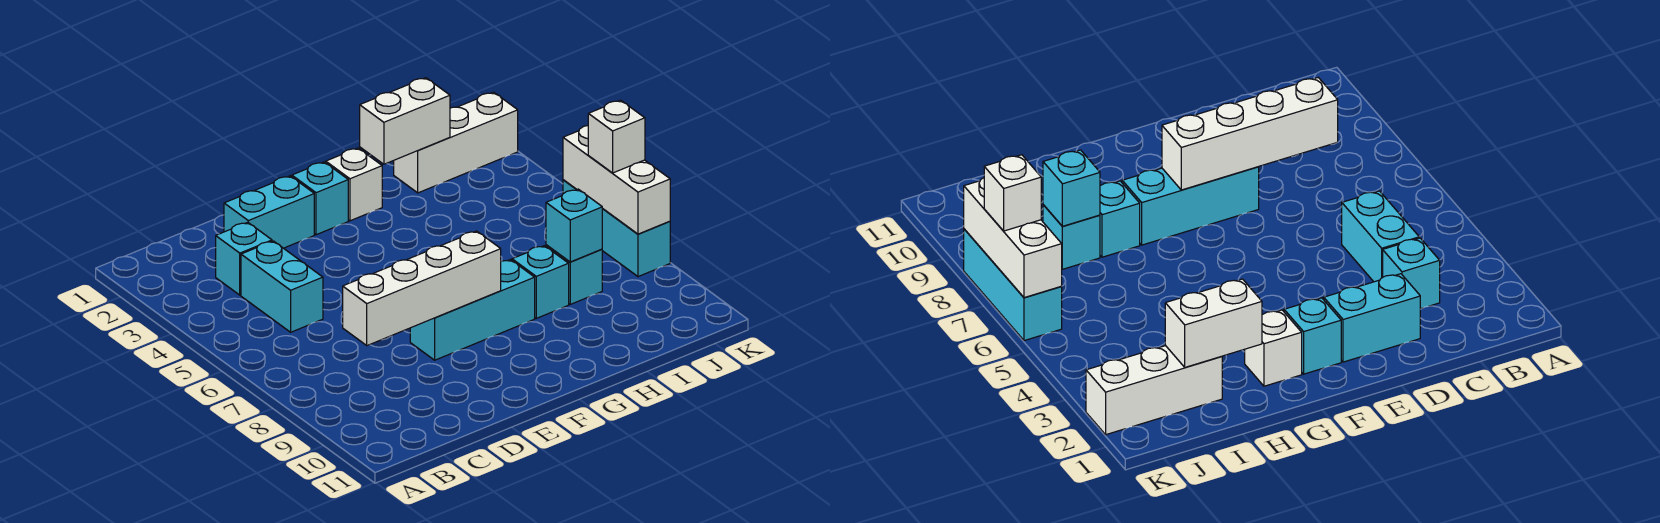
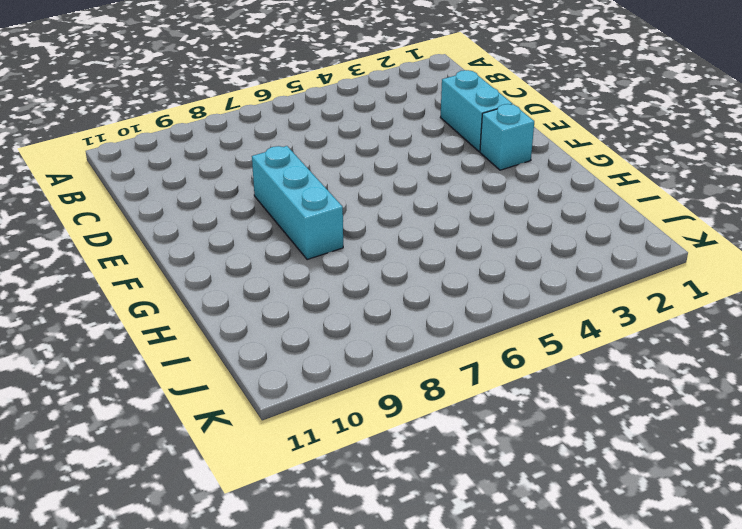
none -> cyan brick C3 level 1
none -> cyan brick C4:C5 level 1
none -> white brick G2 level 1

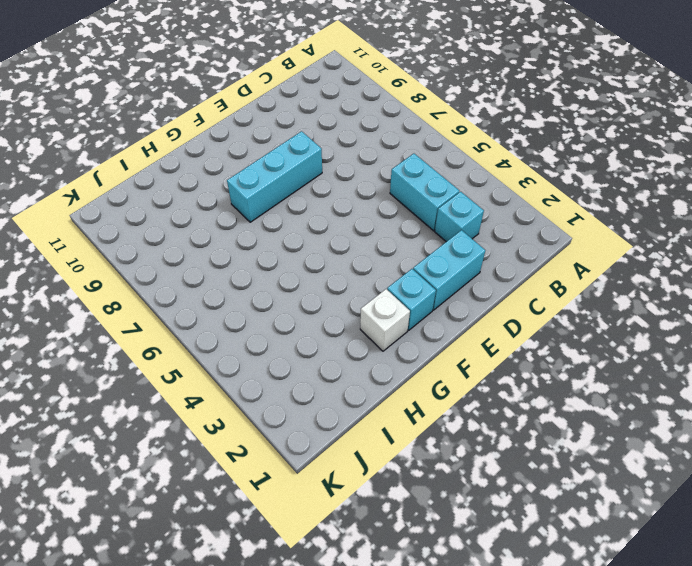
none -> cyan brick H8 level 1
none -> white brick I2:K2 level 1
none -> cyan brick I8 level 1

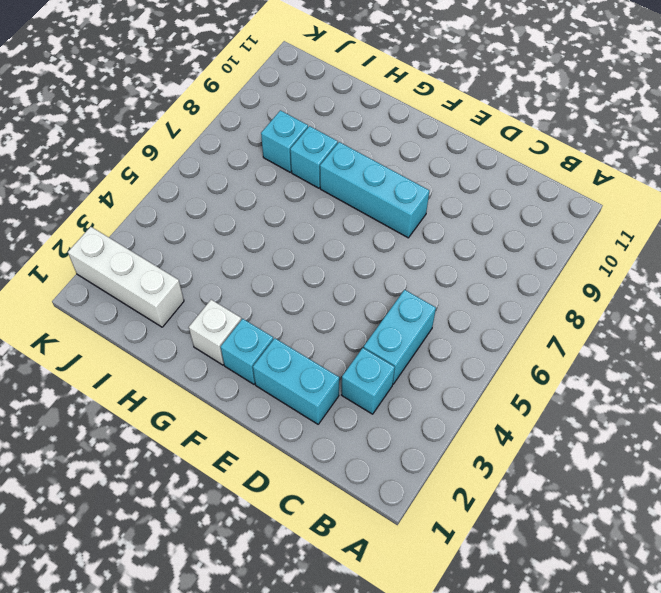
none -> cyan brick K6:K8 level 1
none -> white brick C8:F8 level 2
none -> white brick H2:I2 level 2

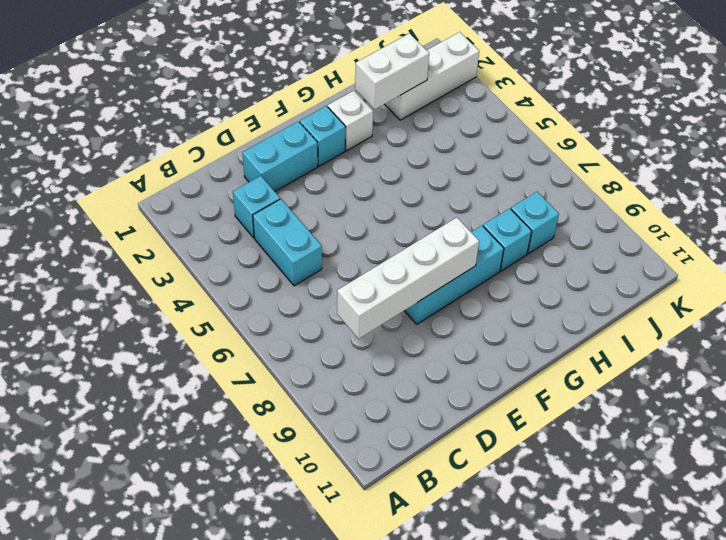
none -> cyan brick K6:K8 level 1
none -> cyan brick I8 level 2
none -> white brick K6:K8 level 2

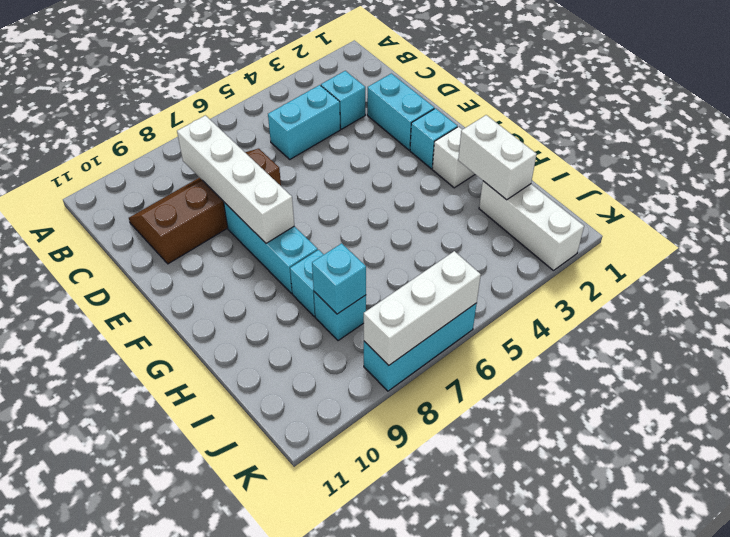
brown slope C7:D10 level 1 top D -> none
none -> white brick K7 level 3

